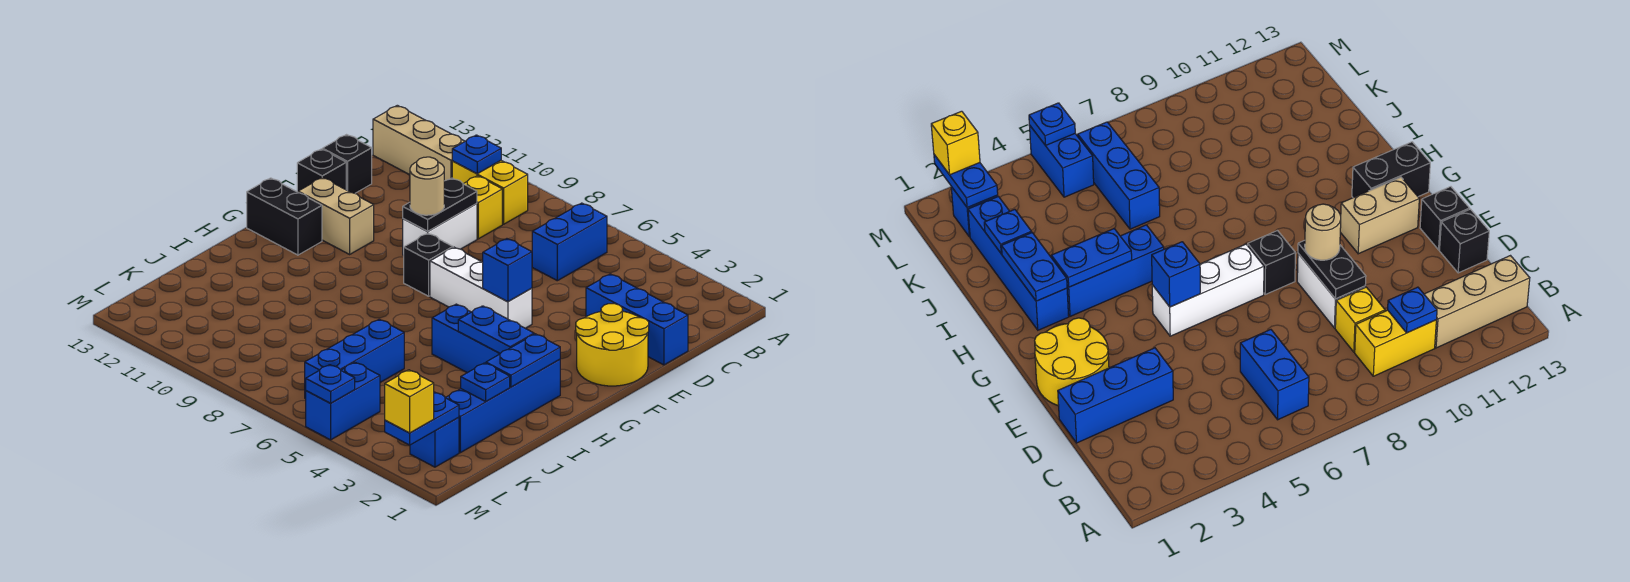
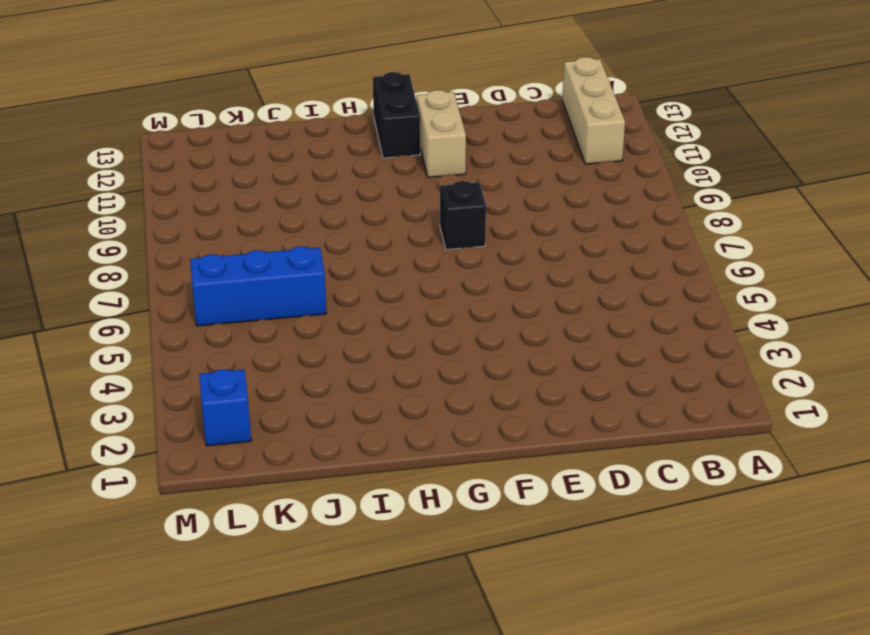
none -> blue brick B6:C6 level 1
none -> yellow brick B9:B10 level 1
none -> yellow brick C9 level 1

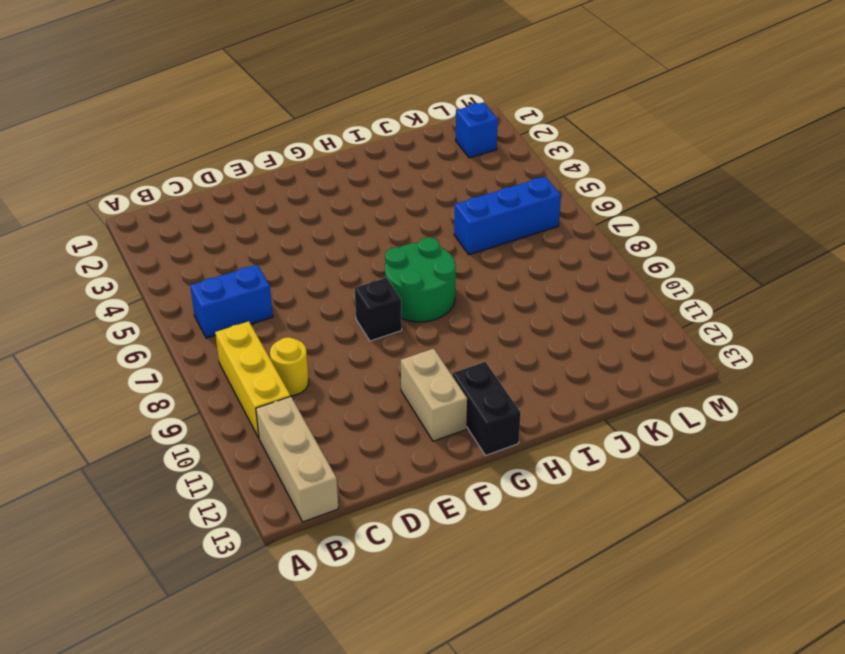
yellow brick B8:B10 level 1 -> yellow brick B9:B10 level 1
yellow round brick C9 level 1 -> yellow brick C9 level 1
green round brick G7:H8 level 1 -> none
none -> blue brick D1:D3 level 1
none -> white brick D9:E9 level 1
none -> black brick D13 level 1

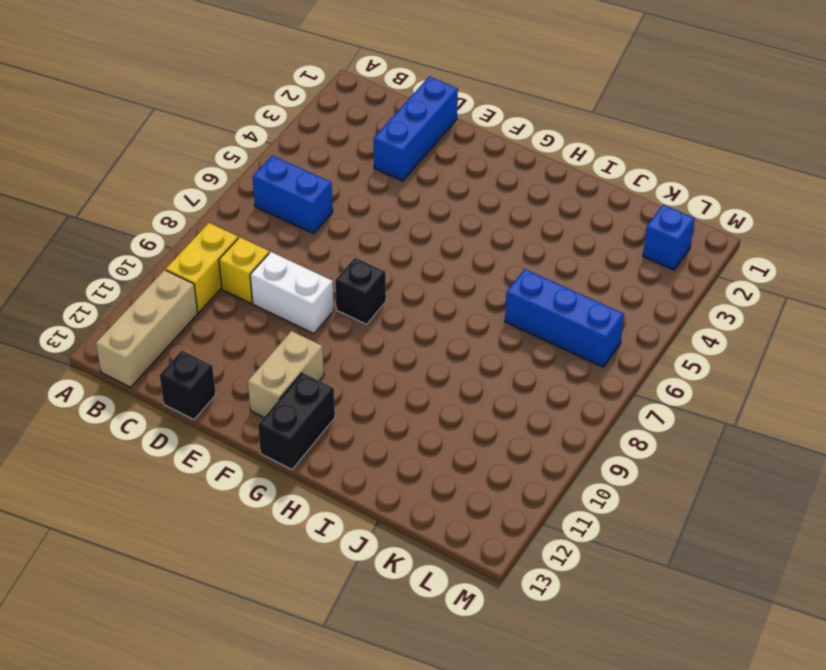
none -> yellow round brick E1:F2 level 1
none -> black brick E13 level 1
none -> white brick F5:F7 level 1

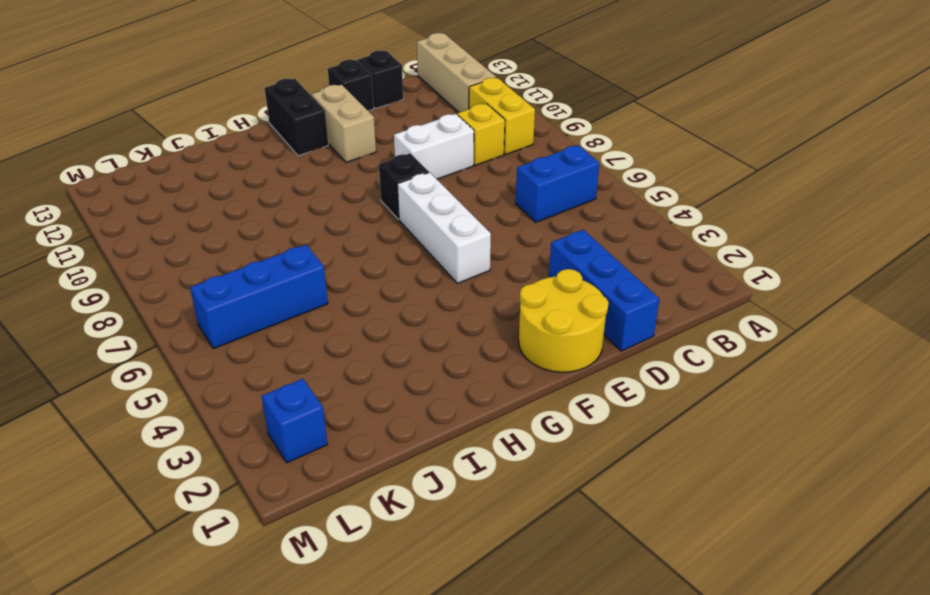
none -> blue brick H2:K2 level 1
none -> blue brick H3:H5 level 1
none -> blue brick L5:M5 level 1

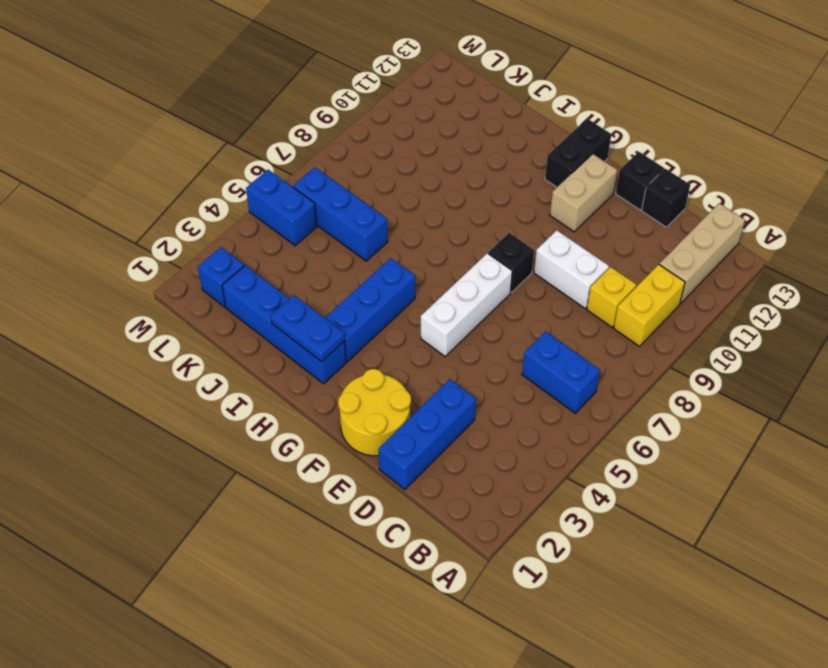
none -> blue plate B10 level 2
none -> black plate D9:E9 level 2
none -> blue brick F5 level 2

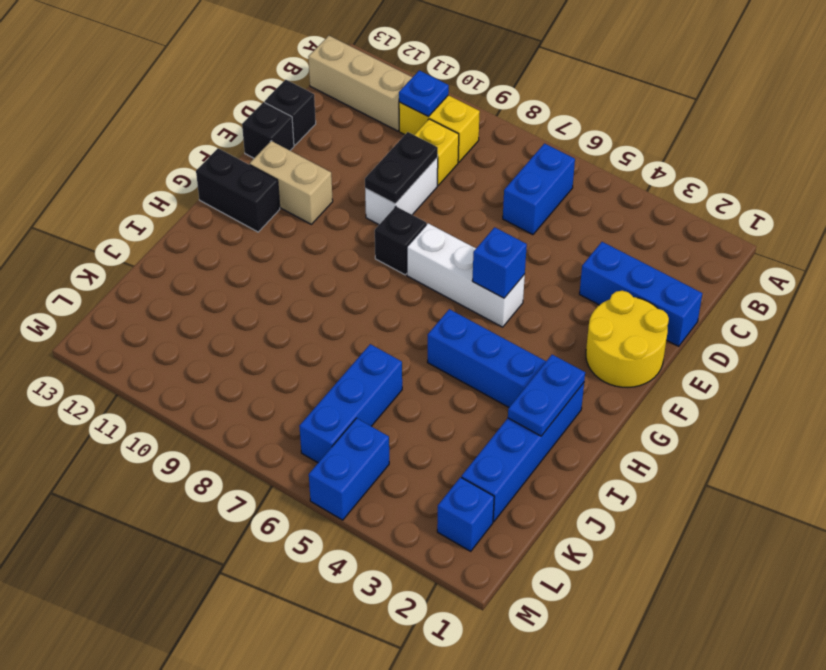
none -> blue plate H3:H4 level 2
none -> blue plate J2 level 2
none -> blue plate L2:M2 level 2

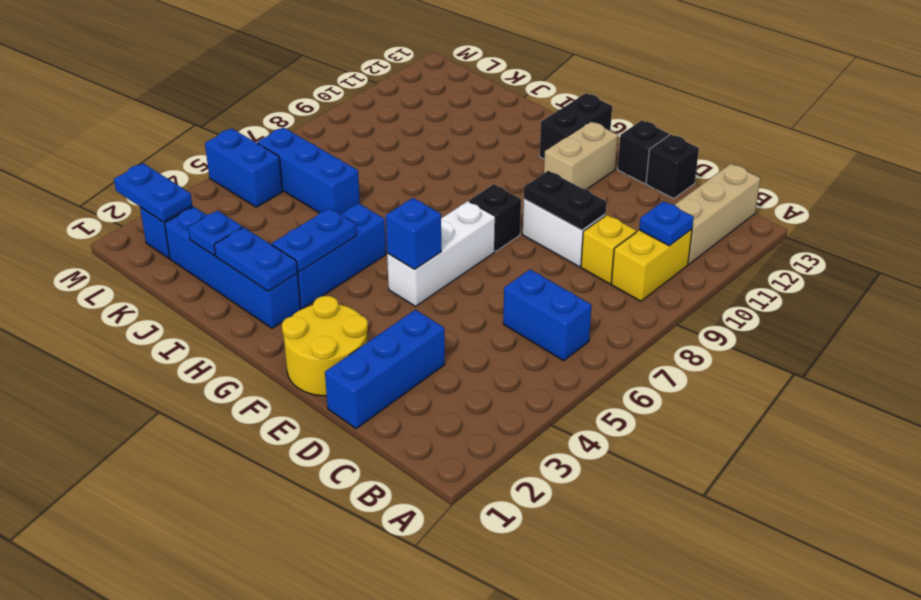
none -> blue plate M5 level 2
none -> tan round brick E9 level 3
none -> yellow brick M2 level 3

